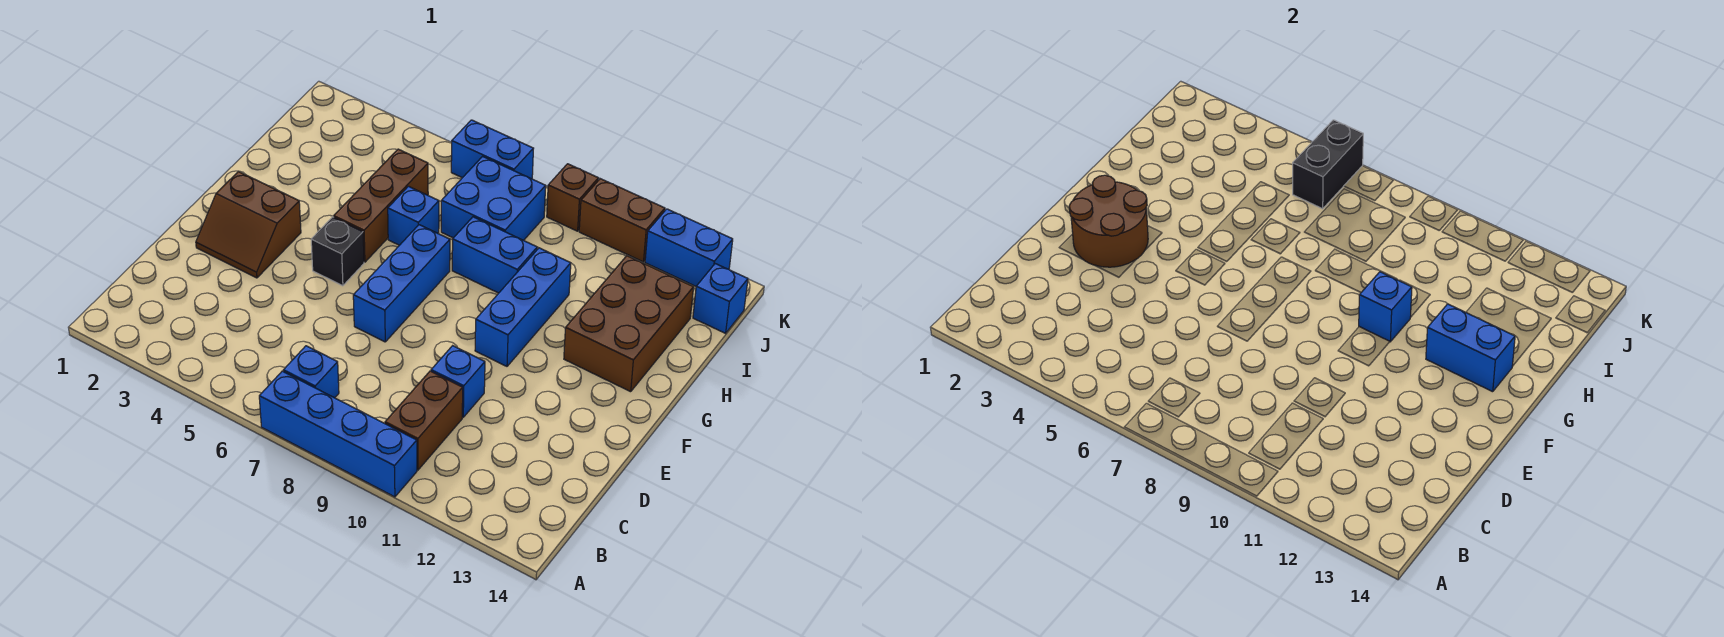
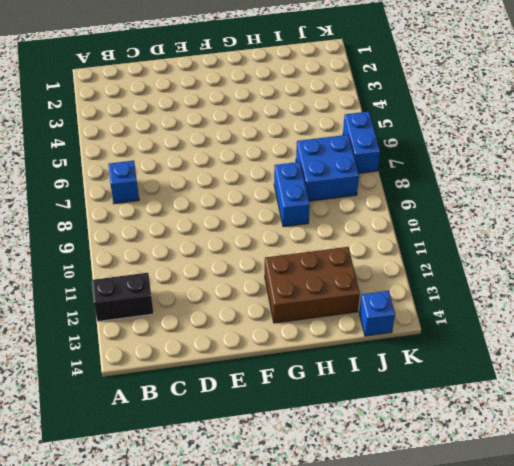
black brick A12:B12 level 1 -> black brick J6:K6 level 2
none -> blue brick A7:A10 level 1
none -> brown brick B10:C10 level 1
none -> blue brick D10 level 1

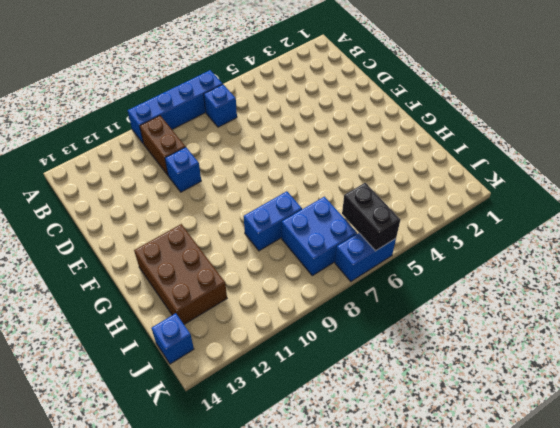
none -> brown slope E2:F3 level 1 top F
none -> blue brick E7:G7 level 1
none -> black brick F5 level 1

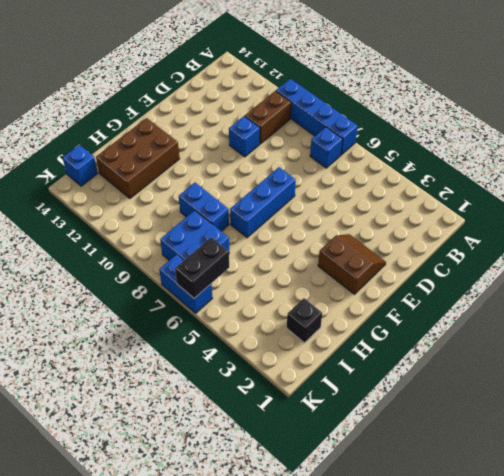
black brick I2 level 1 -> black brick F5 level 1
none -> blue brick F10:H10 level 1
none -> brown brick G5:I5 level 1
none -> blue brick H6 level 1

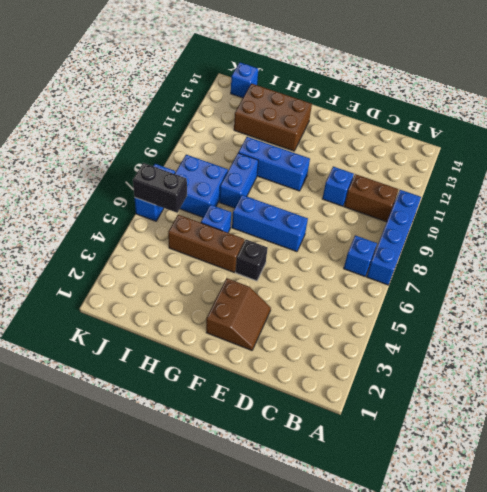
none -> brown brick K9 level 1
none -> brown brick K10:K11 level 1
none -> blue brick K12:K13 level 1

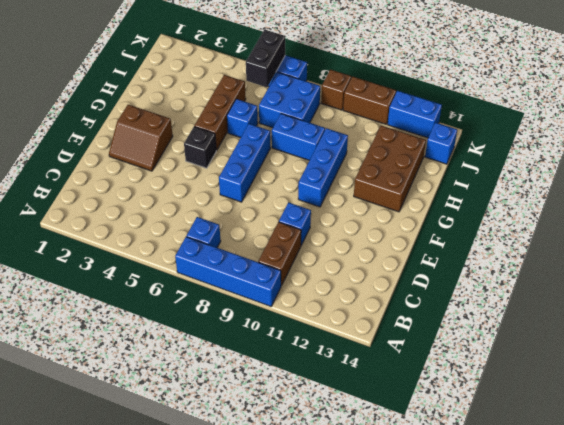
none -> brown round brick E2:F3 level 2
none -> blue brick G10 level 2
none -> blue brick G12:G13 level 2

